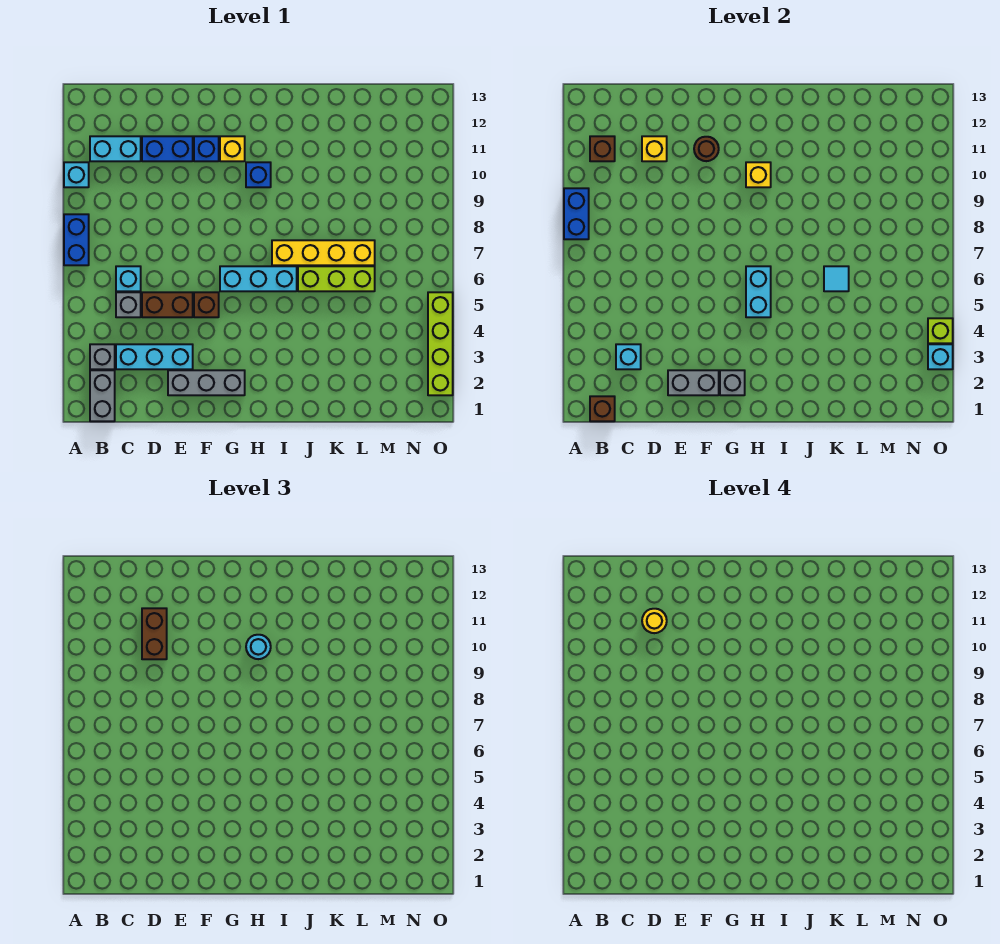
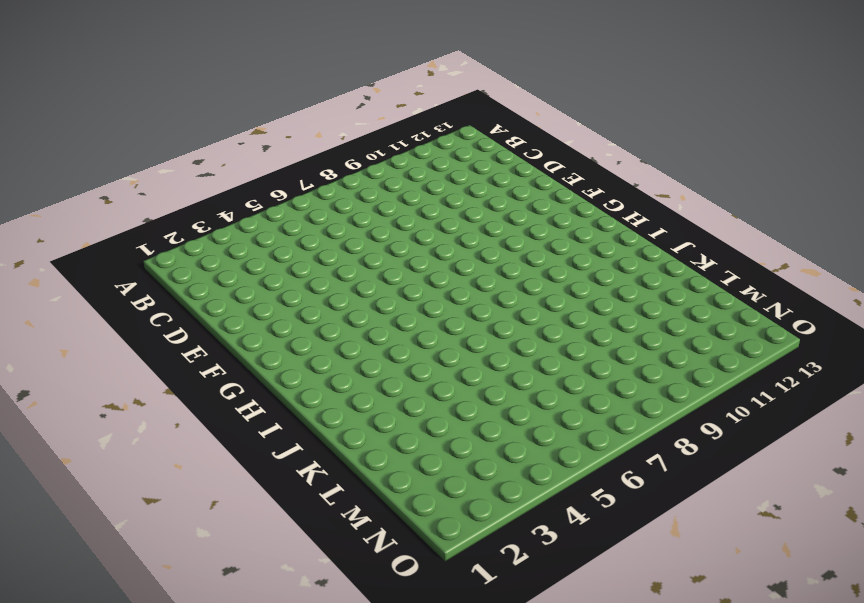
none -> blue brick A7:A8 level 1
none -> cyan brick A10 level 1
none -> grey brick B1:B2 level 1
none -> grey brick B3 level 1

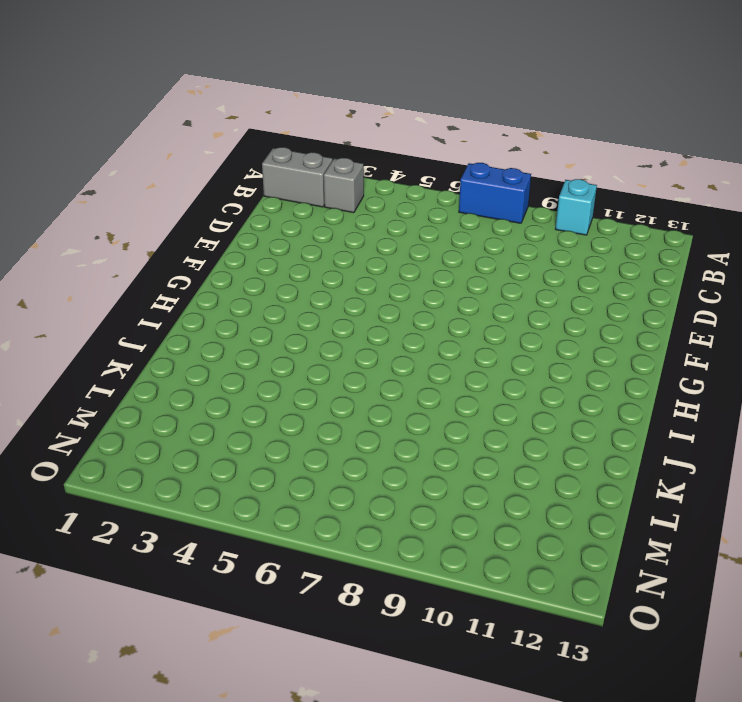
none -> cyan brick B11:C11 level 1
none -> cyan brick C3:E3 level 1
none -> grey brick C5 level 1
none -> cyan brick C6 level 1

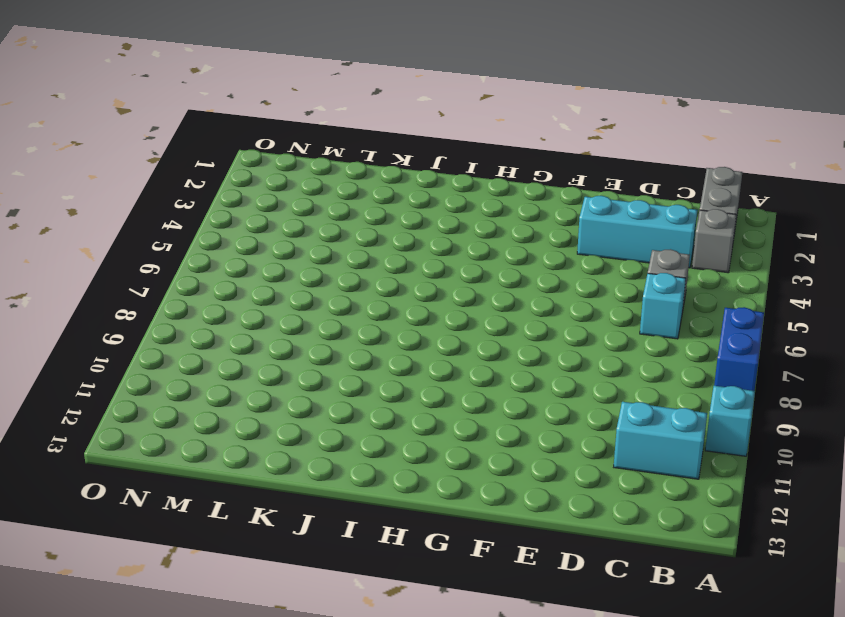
none -> brown brick D5:E5 level 1
none -> blue brick D11:E11 level 1
none -> grey brick E2:G2 level 1
none -> brown brick F5 level 1

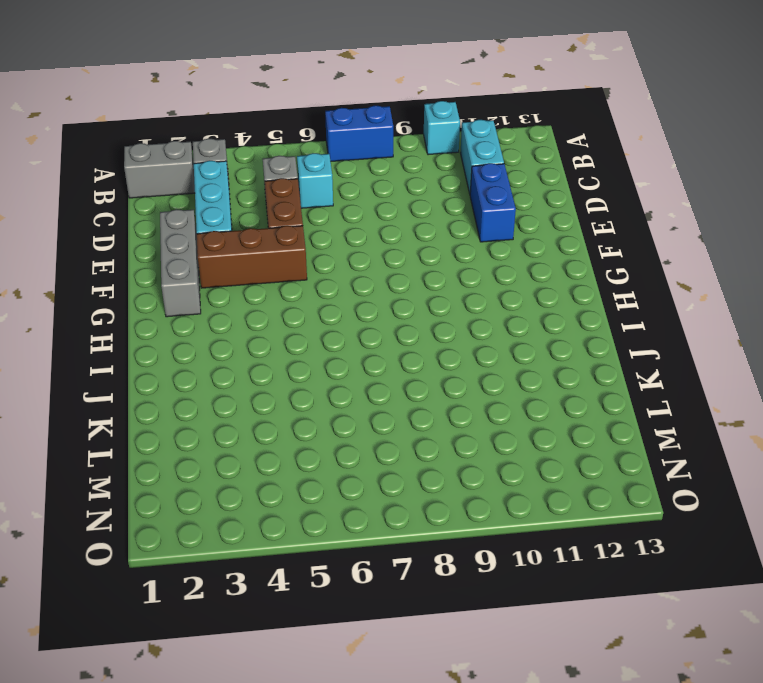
brown brick F3:F5 level 1 -> brown brick F5 level 1
none -> blue brick F11 level 1
none -> cyan brick G6:I6 level 1
none -> yellow brick G11 level 1
none -> blue brick H10 level 1

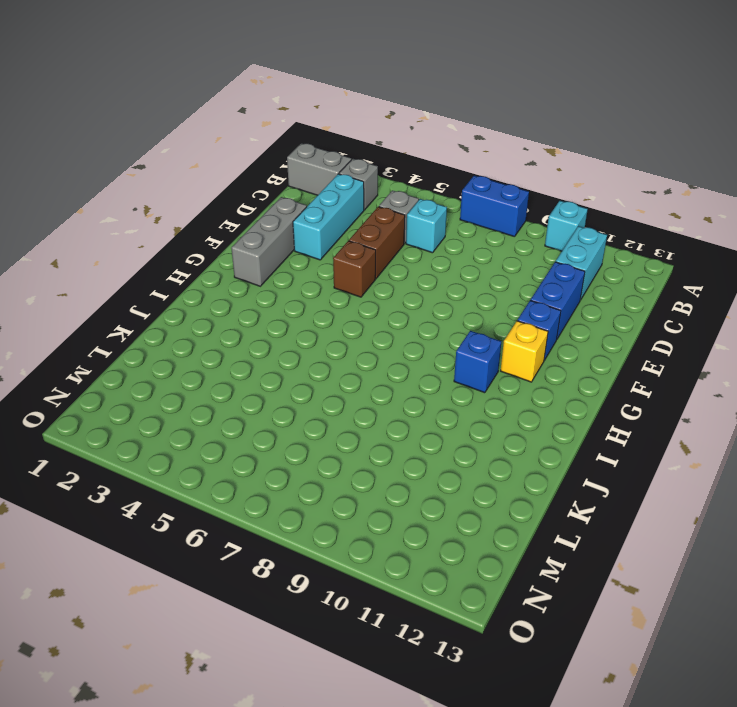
none -> cyan brick G6:I6 level 1
none -> yellow brick I7:L7 level 1
none -> lime brick J6:L6 level 1
none -> lime brick O2:O5 level 1

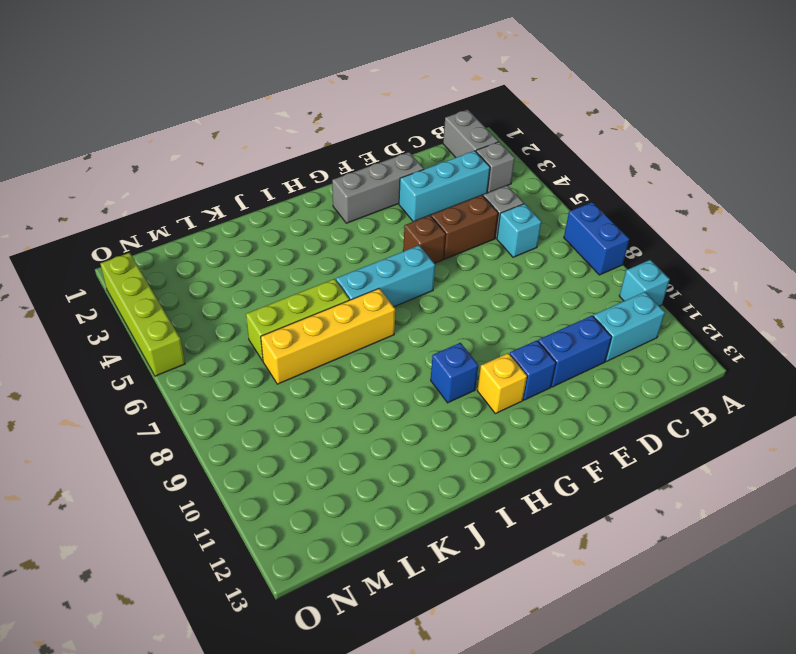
none -> blue brick A8:A9 level 2
none -> brown brick B1 level 2
none -> brown brick B11 level 2
none -> cyan brick C3 level 2

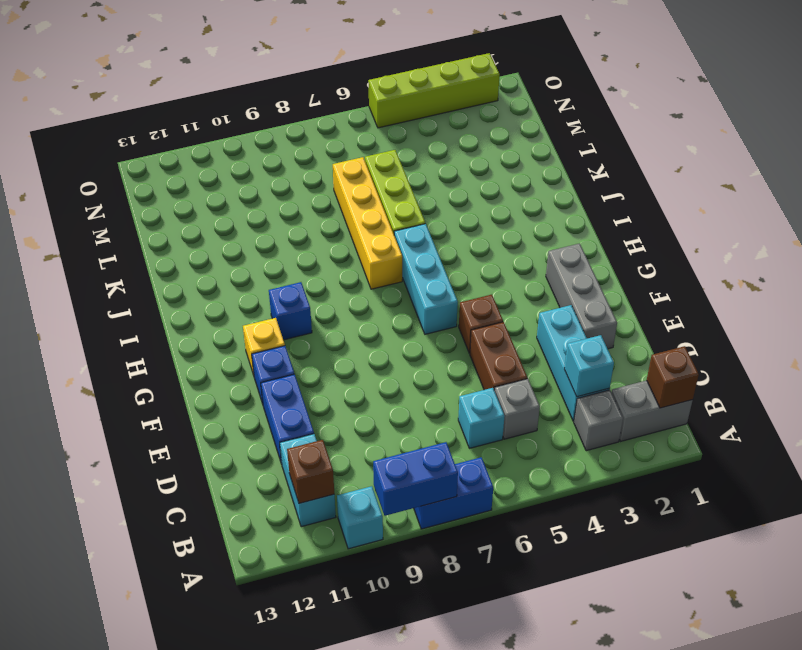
none -> yellow brick D11 level 2
none -> grey brick E2:F2 level 2
none -> brown round brick F11 level 2
none -> grey brick G2 level 2

